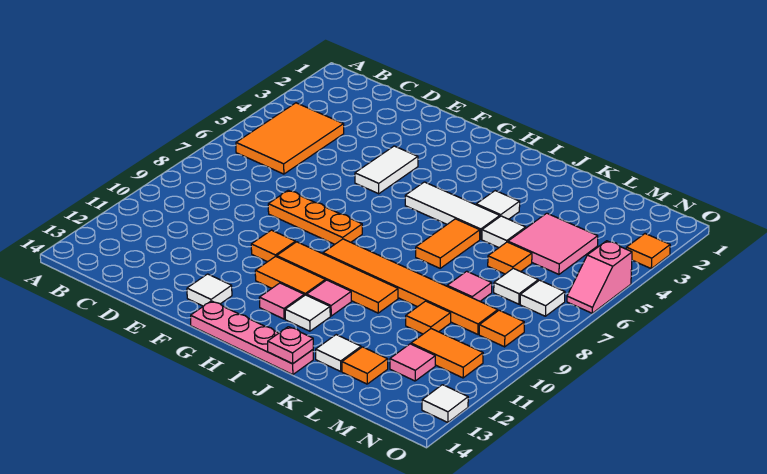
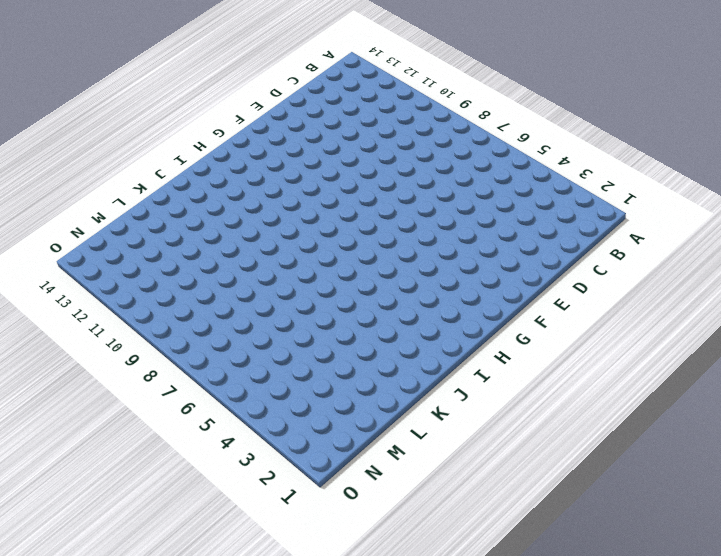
none -> orange tile B4:C6 level 1
none -> orange plate E8:G8 level 1
none -> white tile F4:F5 level 1
none -> orange tile F10 level 1

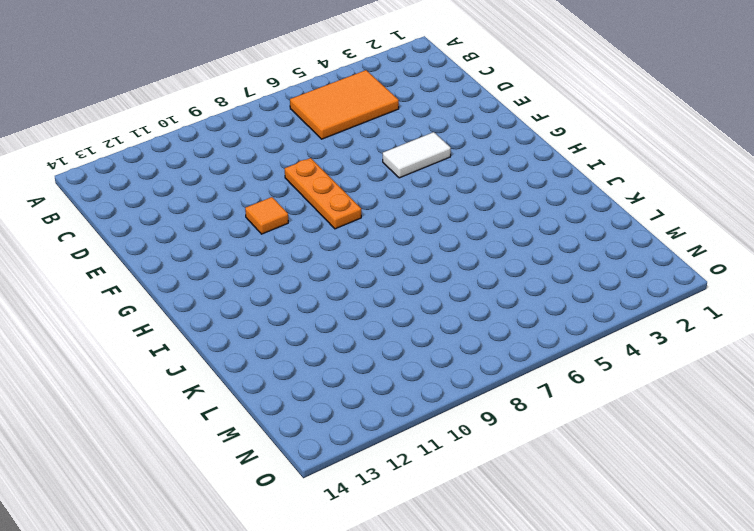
none -> white tile F13 level 1
none -> orange tile G10:J10 level 1
none -> orange tile G11:H11 level 1
none -> pink plate G14:J14 level 1

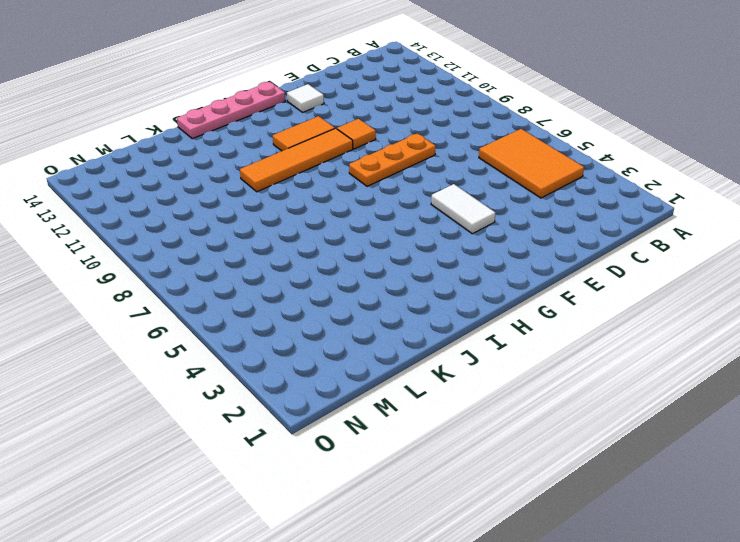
none -> white tile H5:J5 level 1
none -> orange tile H9:M9 level 1
none -> pink tile H12 level 1
none -> pink tile I11 level 1

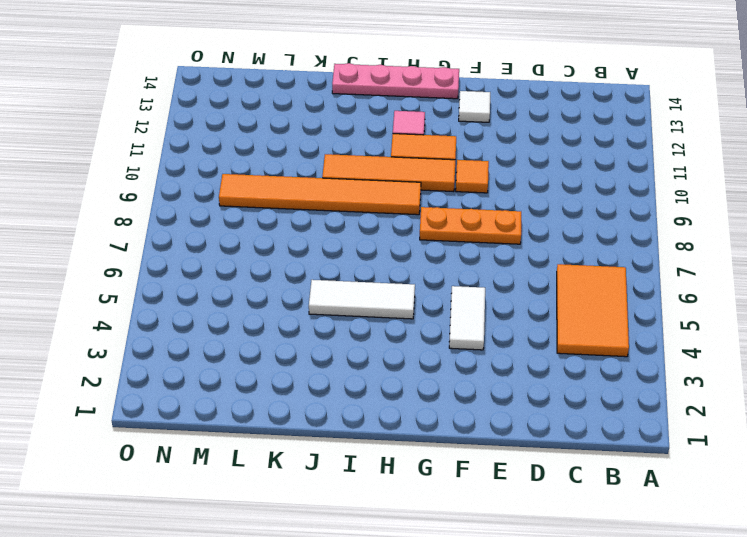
none -> pink tile I11 level 1
none -> white tile I12 level 1
none -> white tile J4 level 1
none -> orange tile J6:J7 level 1

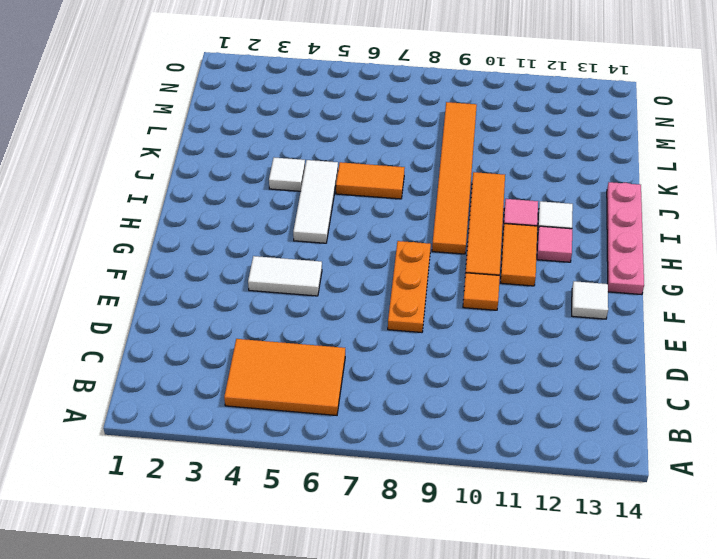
none -> white tile K5 level 1
none -> white tile K13 level 1
none -> pink tile L4:M5 level 1
none -> orange tile L6 level 1

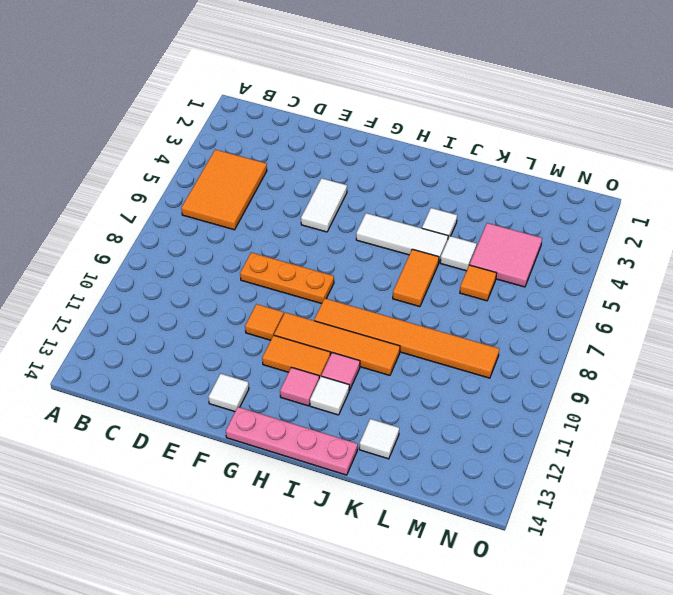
none -> pink tile L8 level 1
none -> orange tile L10 level 1
none -> orange tile L13 level 1
none -> white tile M7 level 1

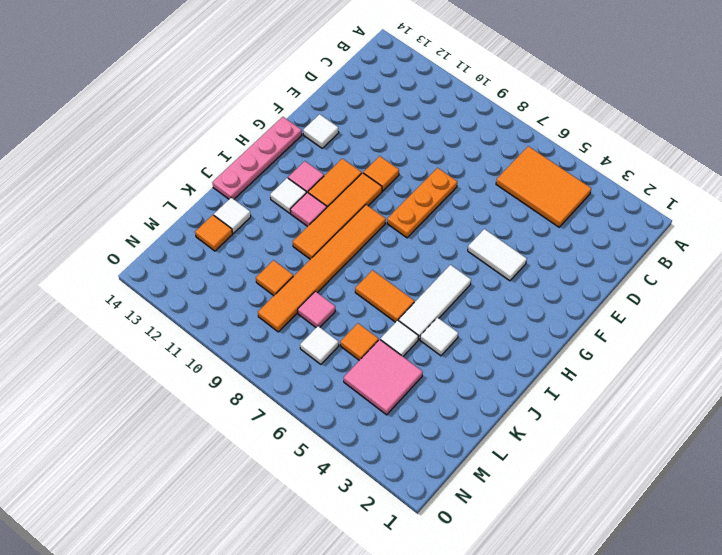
none -> orange tile M11:N11 level 1
none -> pink tile M12 level 1
none -> white tile N7 level 1
none -> orange tile N9 level 1

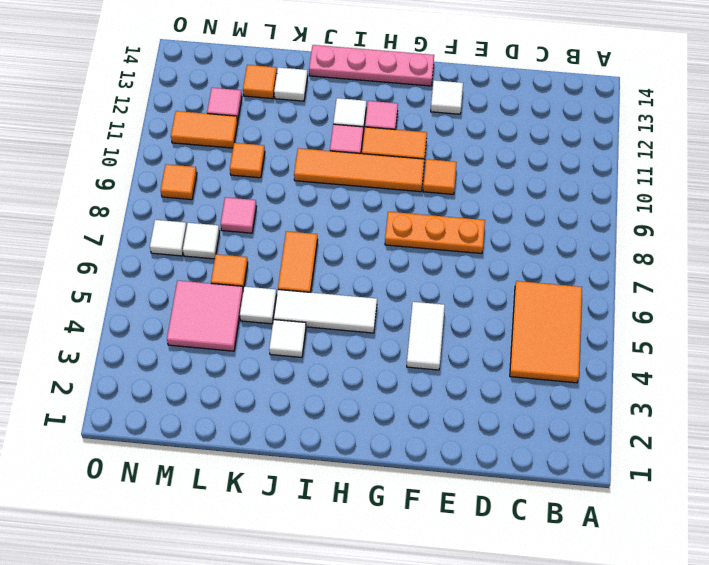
none -> orange tile H9:M9 level 1
none -> orange tile O3 level 1
none -> pink slope O5:O6 level 1 top 5
none -> white tile O13 level 1

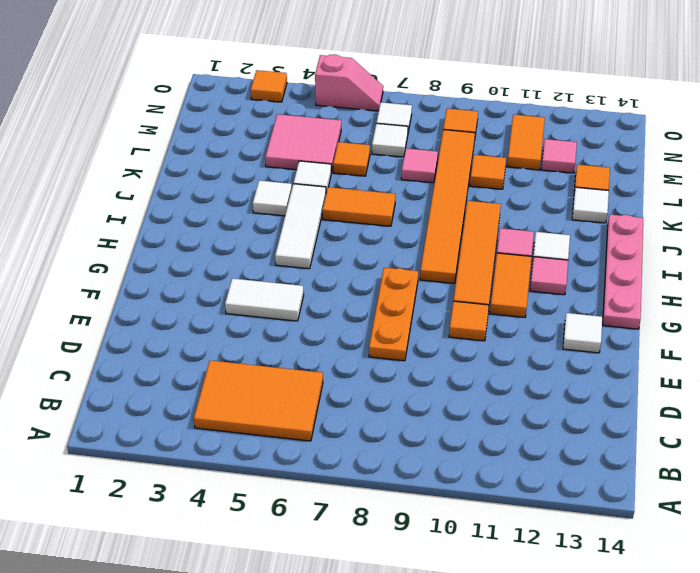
none -> white tile O13 level 1
none -> pink plate J14 level 2

